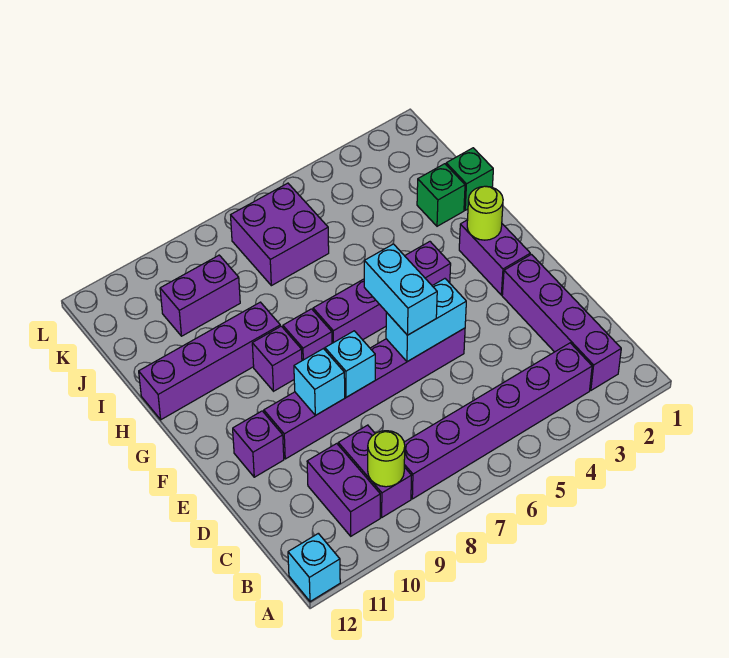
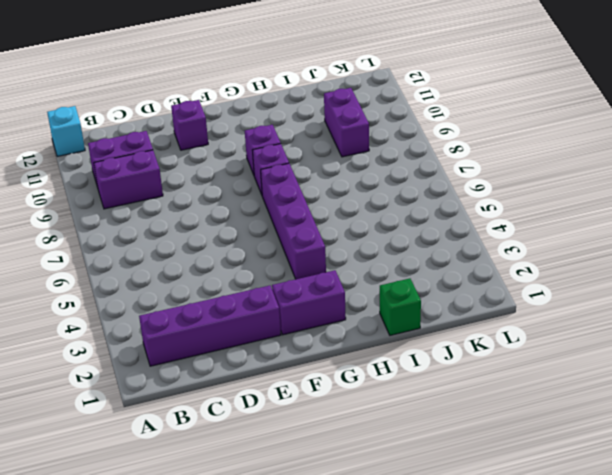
none -> purple brick B3:B8 level 1
none -> purple brick E5:E10 level 1
none -> purple brick H9:H12 level 1

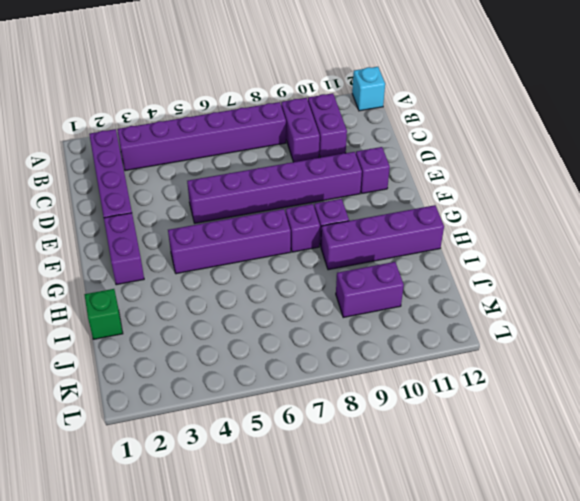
none -> green brick I2 level 1
none -> purple brick J6:K7 level 1
none -> lime round brick B9 level 2

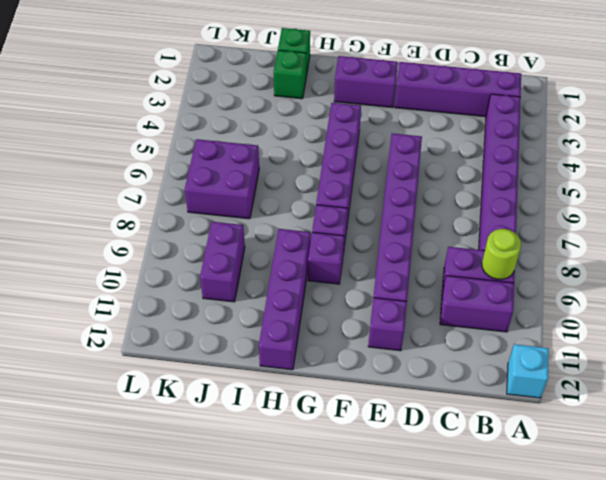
none -> cyan brick E5:E6 level 2
none -> cyan brick E8 level 2
none -> cyan brick E9 level 2

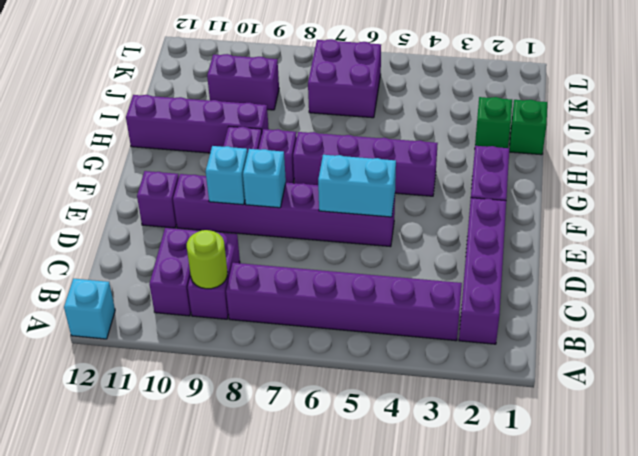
none -> lime round brick G2 level 2
none -> cyan brick E6:F6 level 3

